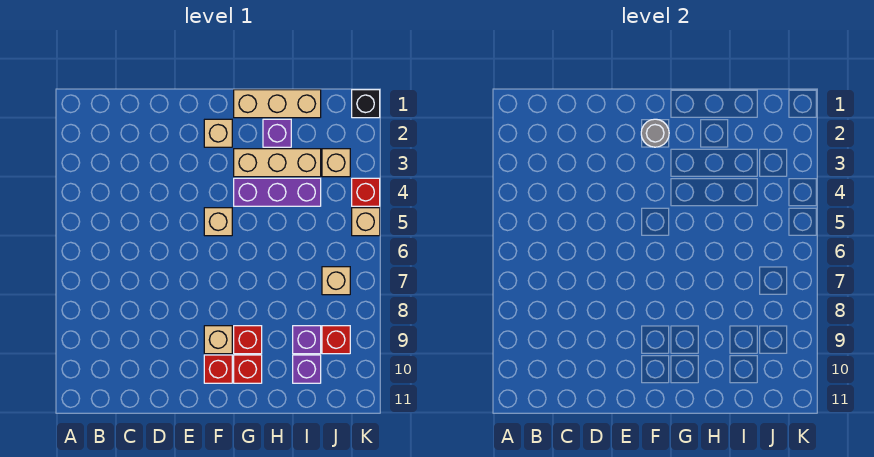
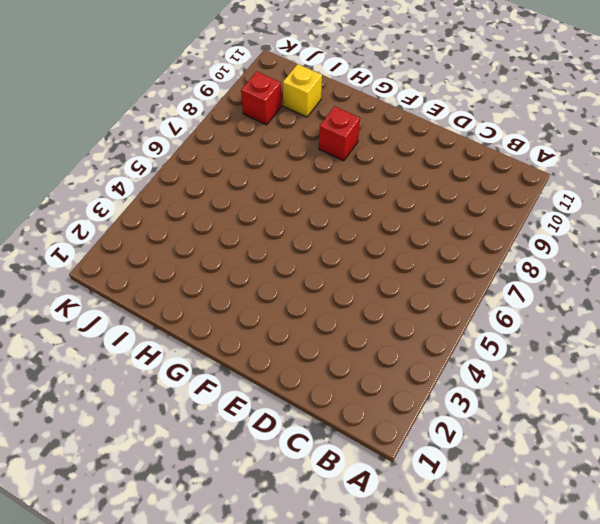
yellow brick I10 level 1 -> purple brick I10 level 1
none -> tan brick F2 level 1
none -> tan brick F5 level 1
none -> tan brick F9 level 1

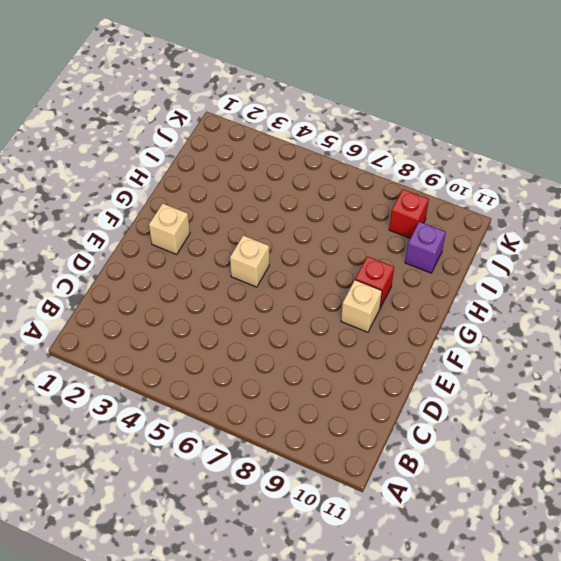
none -> red brick F10 level 1
none -> tan brick G1:I1 level 1
none -> tan brick G3:I3 level 1

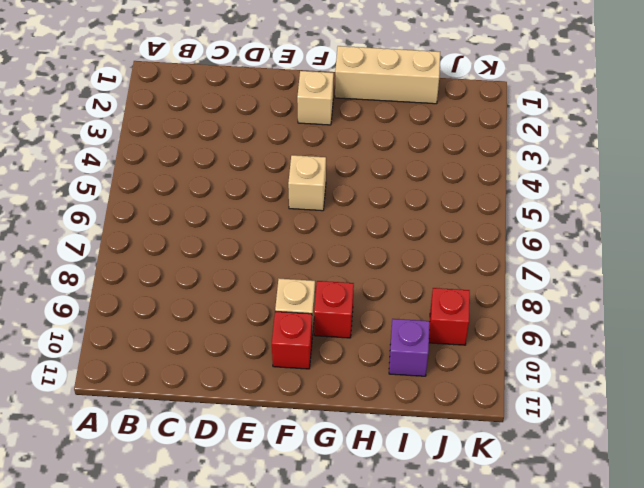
none -> tan brick G3:I3 level 1
none -> purple brick G4:I4 level 1
none -> red brick G10 level 1

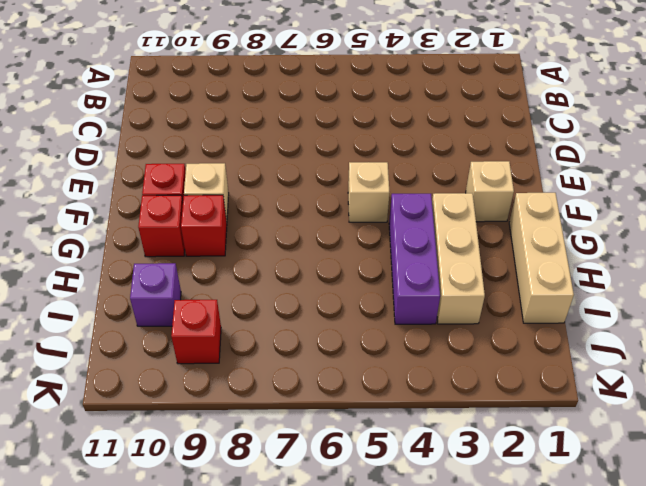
none -> purple brick H2 level 1
none -> purple brick I9 level 1
none -> tan brick J3 level 1

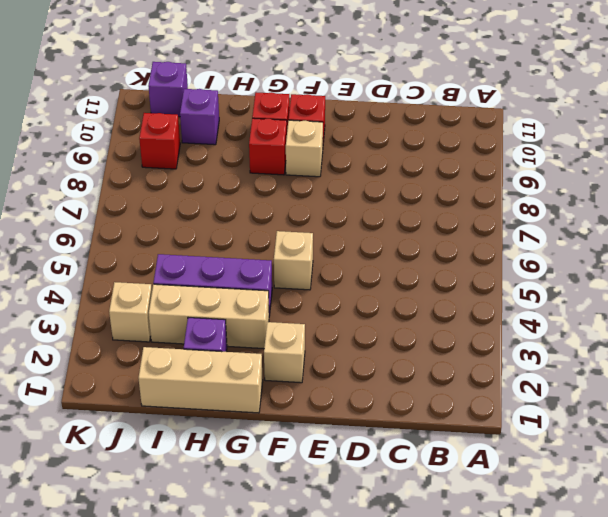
purple brick J11 level 1 -> purple brick I9 level 1
none -> tan brick J7 level 1
none -> black brick K1 level 1
none -> red brick K4 level 1

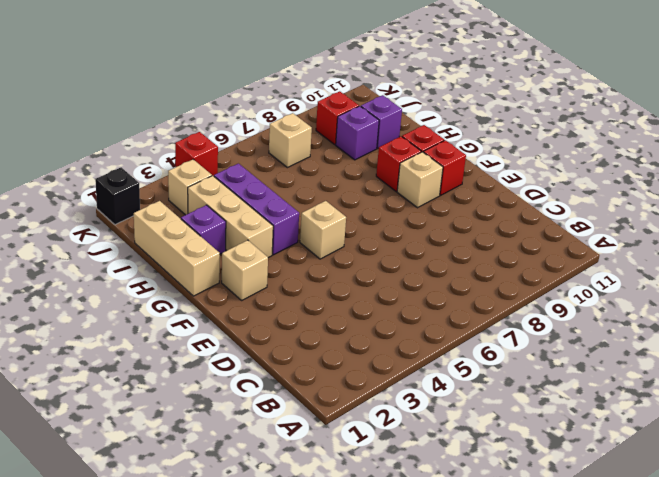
none -> tan brick K5 level 1
none -> grey round brick F2 level 2

